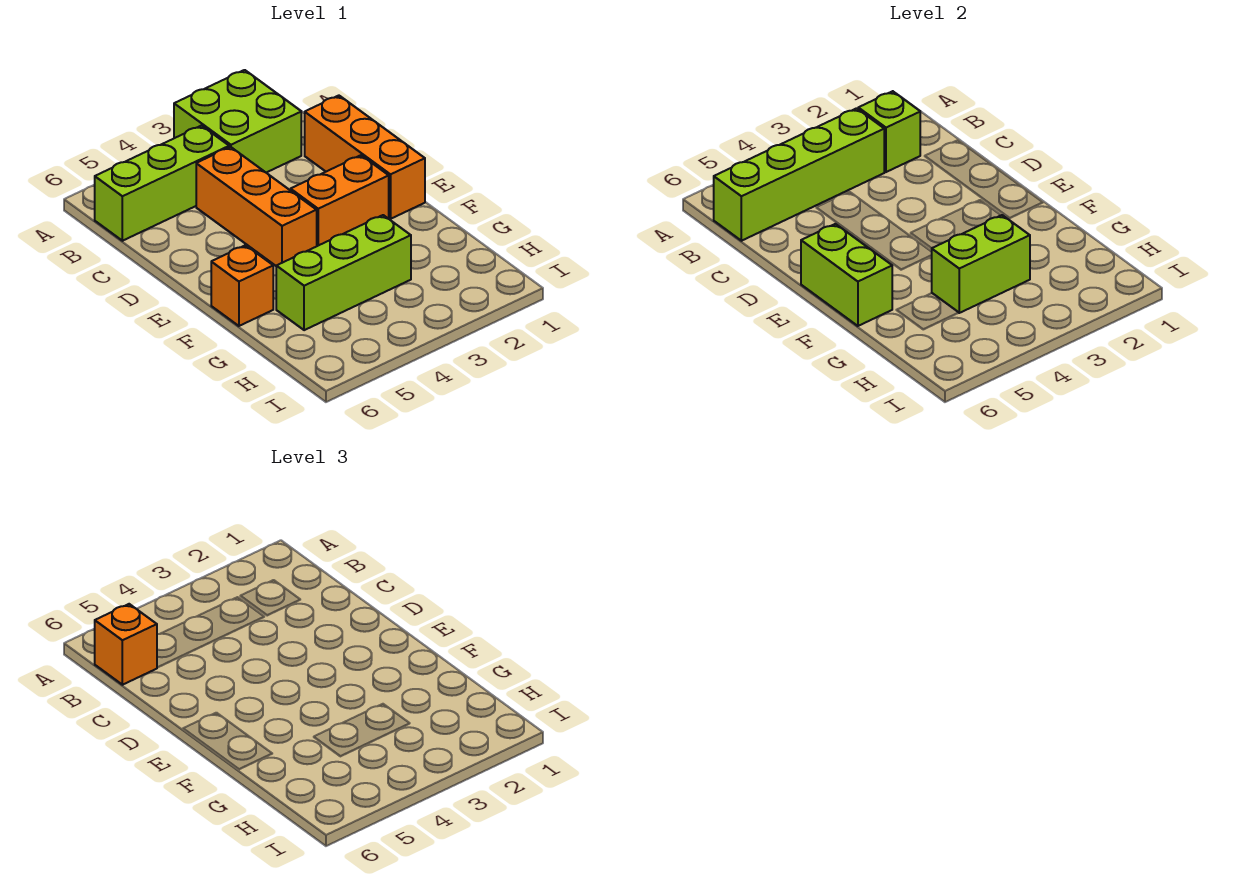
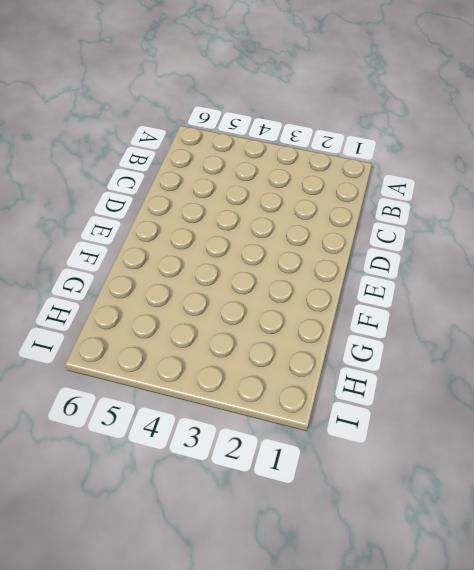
none -> lime brick A2:B3 level 1
none -> lime brick B4:B6 level 1
none -> orange brick C1:E1 level 1

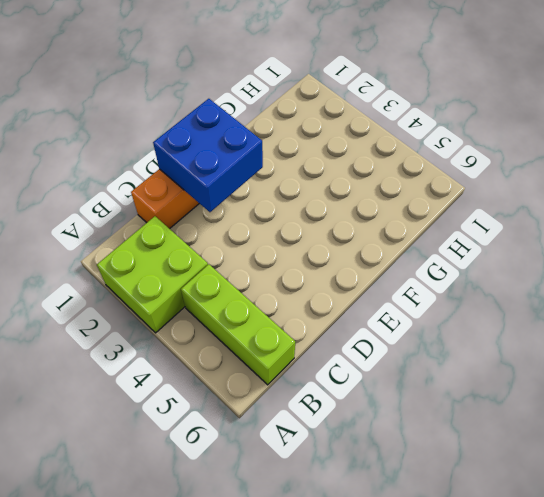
blue brick D1:E2 level 2 -> none
none -> orange brick C4:E4 level 1
none -> orange brick E2:E3 level 1
none -> orange brick F6 level 1

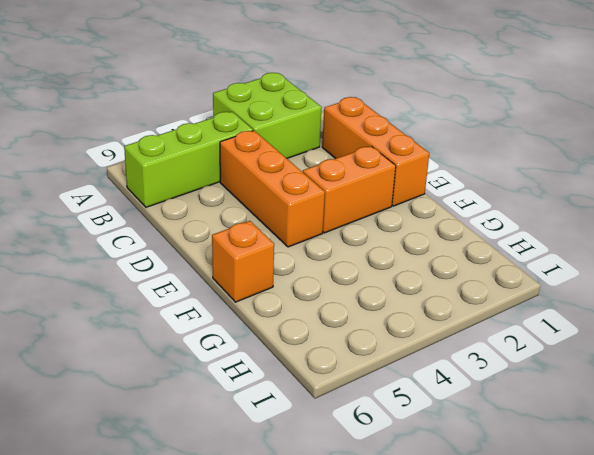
none -> lime brick G3:G5 level 1
none -> lime brick B2 level 2
none -> lime brick B3:B6 level 2

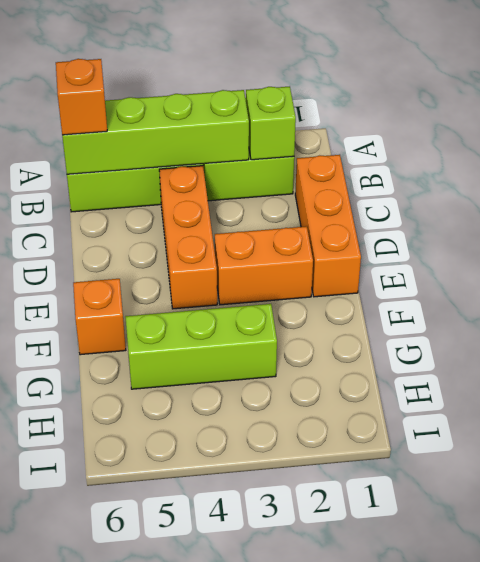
none -> lime brick E6:F6 level 2
none -> lime brick G3:G4 level 2

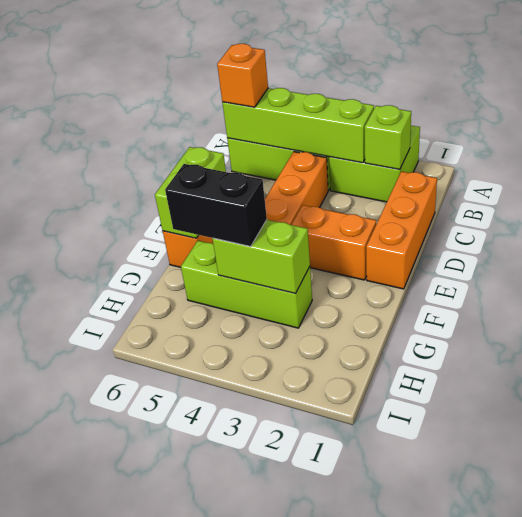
black brick G4:G5 level 3 -> none

